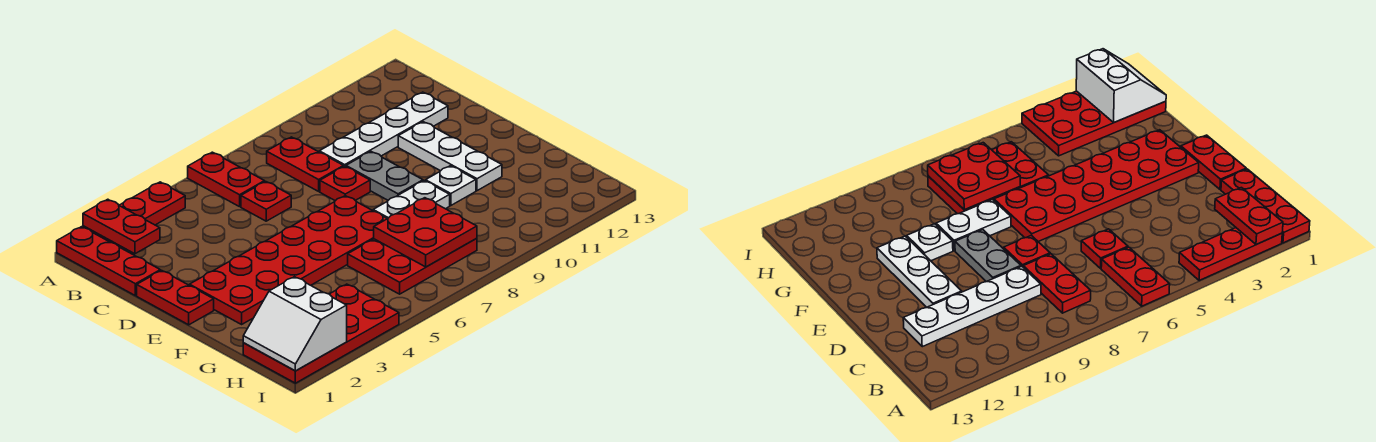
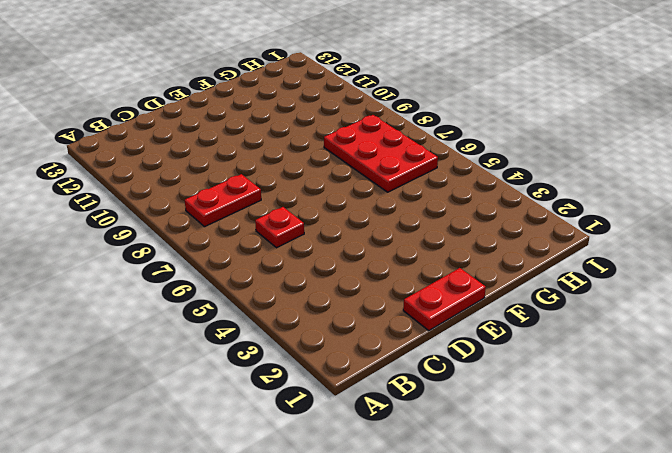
none -> red plate A1:C1 level 1
none -> red plate A2:A4 level 1
none -> red plate A6:B6 level 1

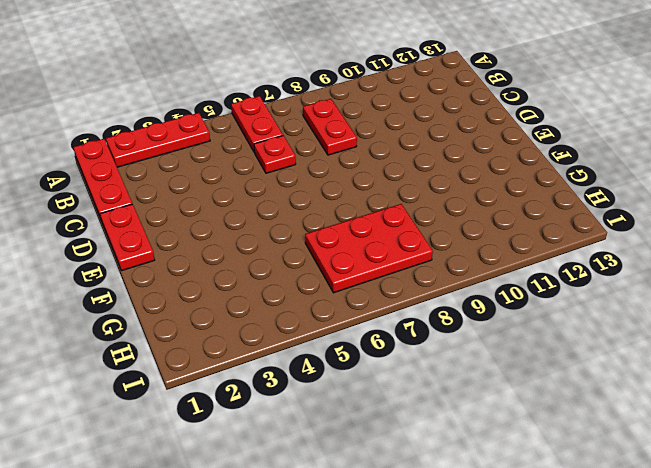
none -> white plate C9:C12 level 1
none -> red plate D8 level 1
none -> grey plate D9:E9 level 1

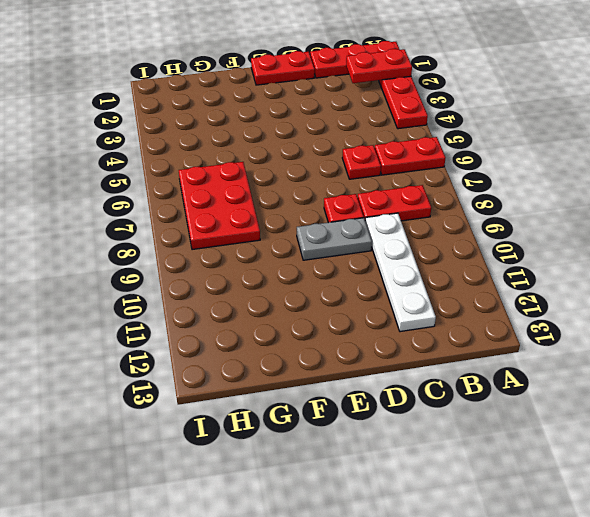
none -> white plate D11:F11 level 1
none -> red plate E2:F7 level 1
none -> white plate F8:F9 level 1

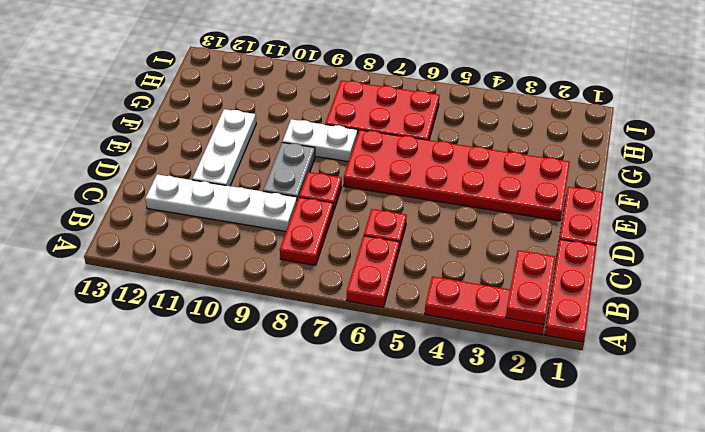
none -> white plate F10 level 1
none -> red plate H1:I4 level 1
none -> red plate G7:H8 level 2

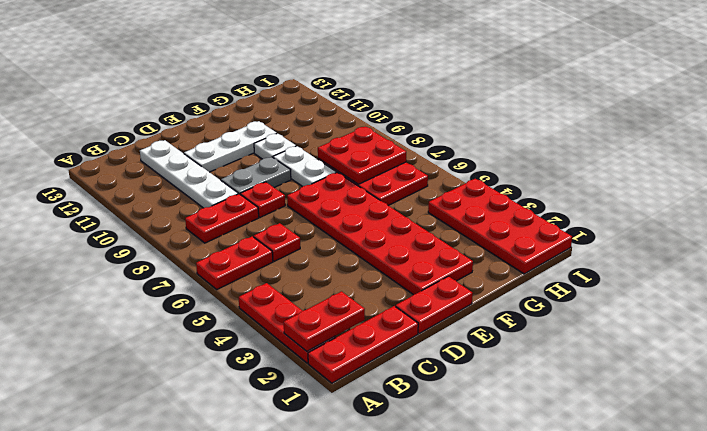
none -> white slope H1:I2 level 2 top 2

